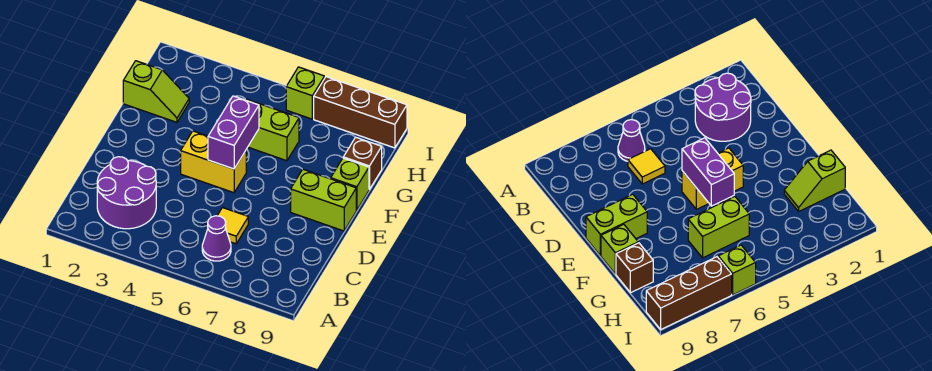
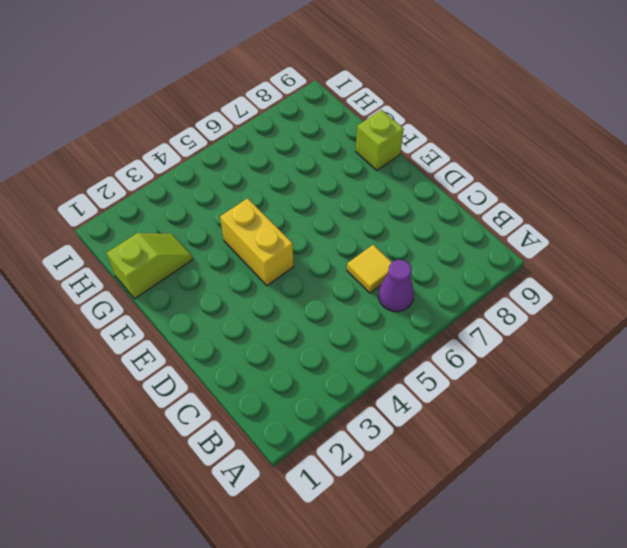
yellow brick E4:F4 level 1 -> yellow brick E4:E5 level 1
none -> purple round brick B2:C3 level 1
none -> lime brick E8:E9 level 1
none -> lime brick G5:G6 level 1

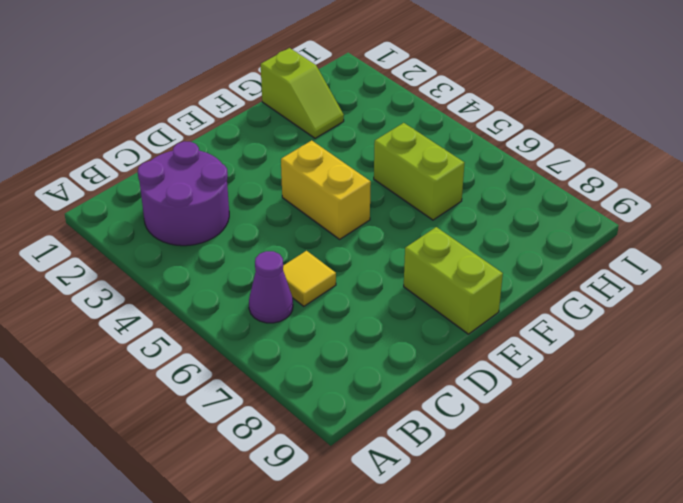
none -> lime brick F9 level 1
none -> brown brick G9 level 1
none -> lime brick I6 level 1

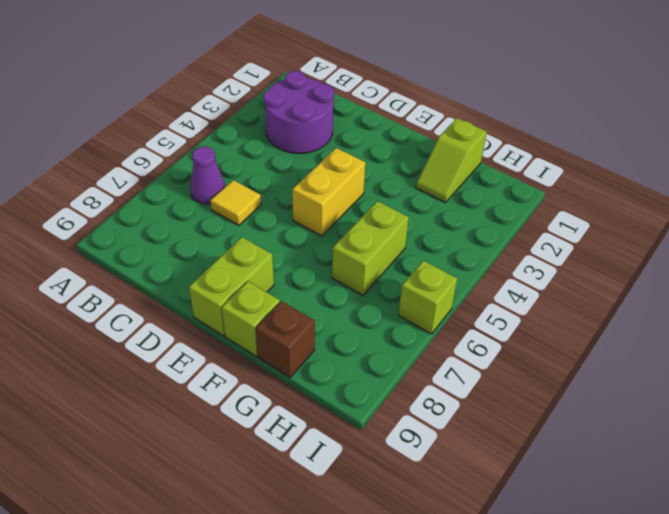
none -> brown brick I7:I9 level 1
none -> purple brick E5:F5 level 2

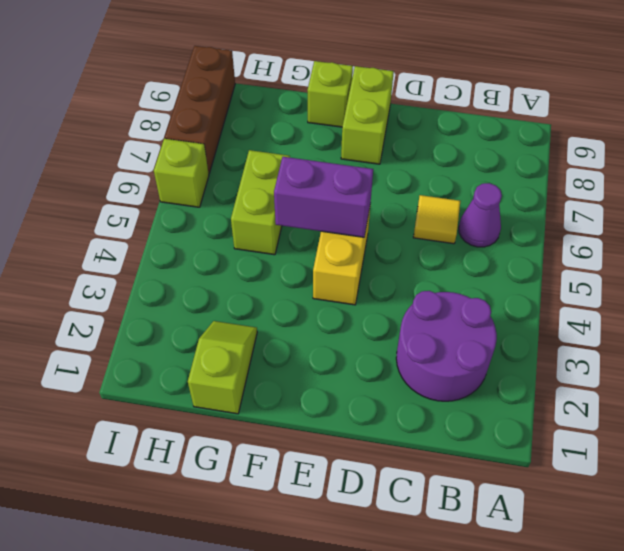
none -> brown brick G9 level 1

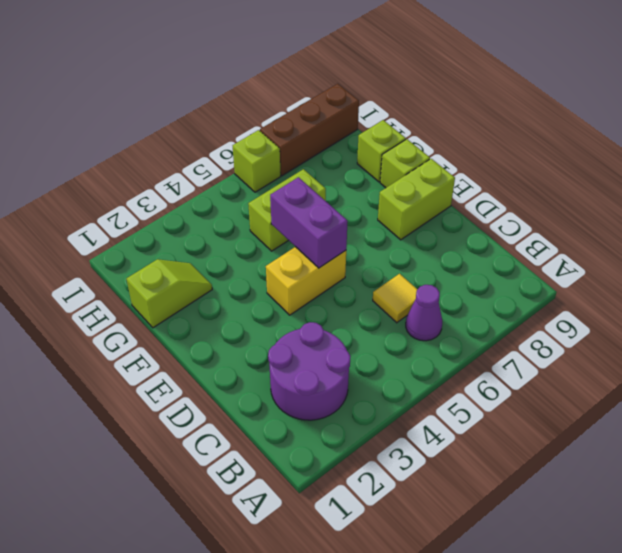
lime brick G9 level 1 -> brown brick G9 level 1

